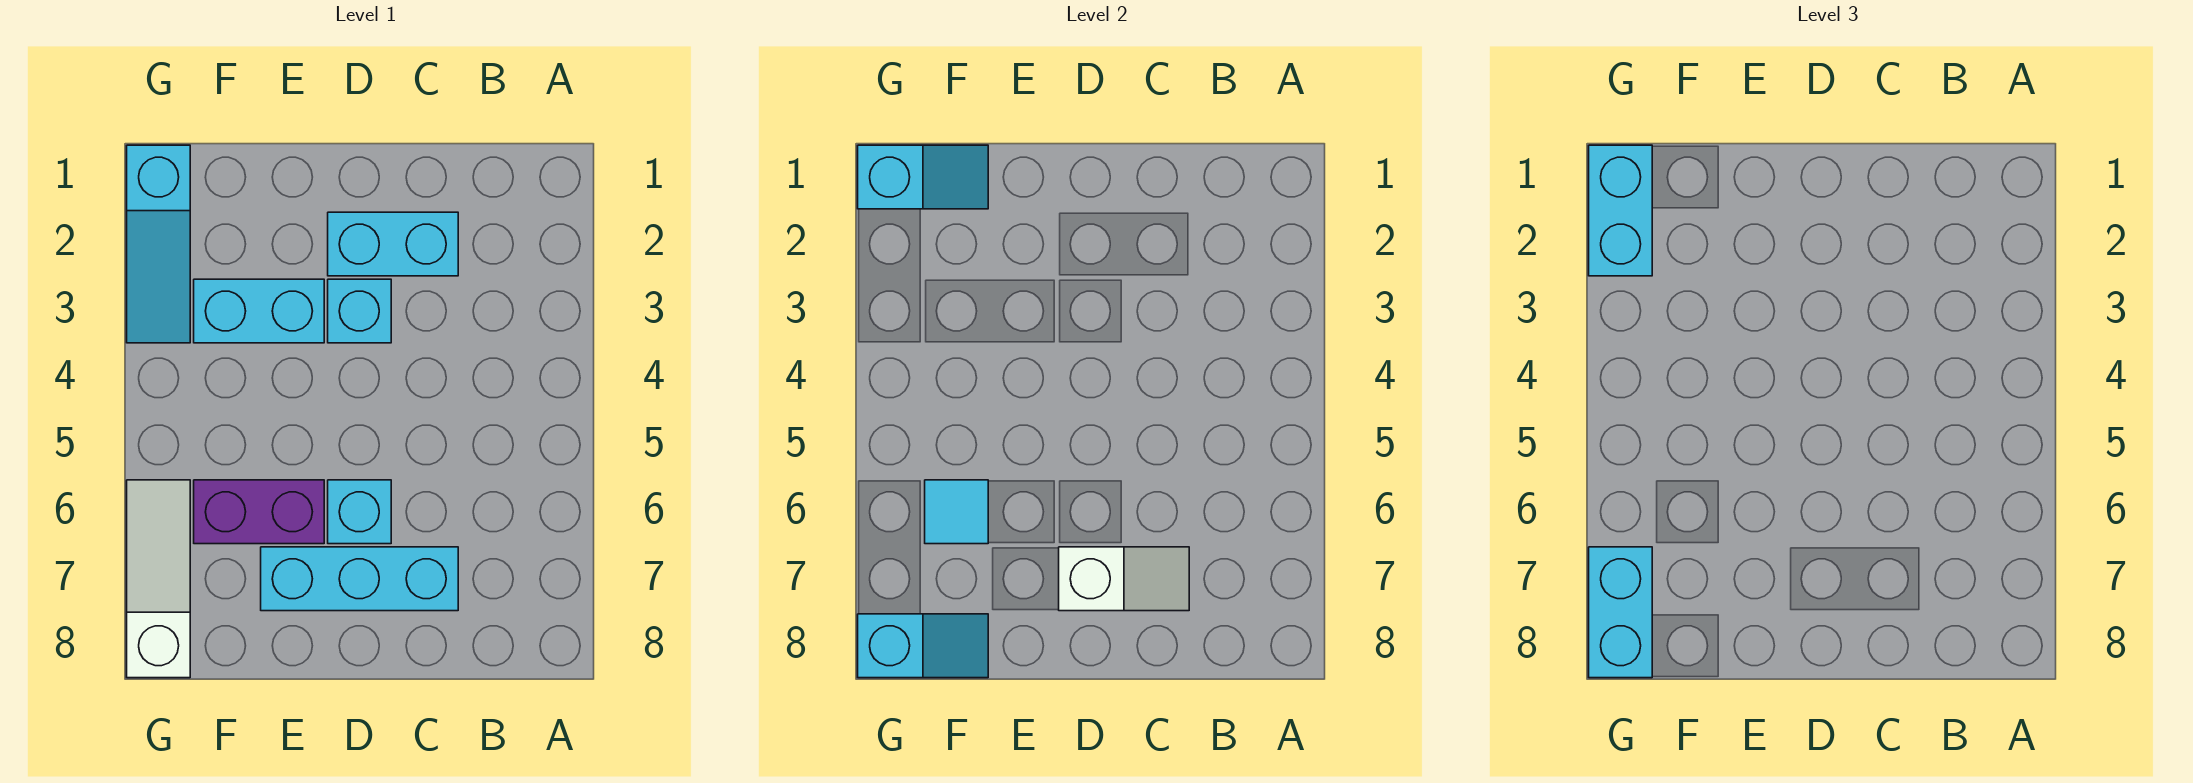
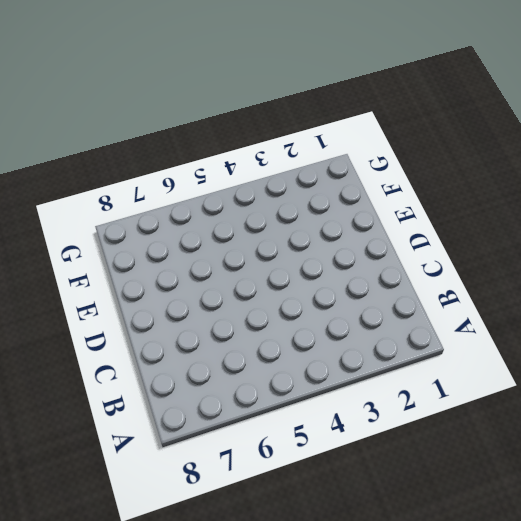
none -> cyan brick C2:D2 level 1
none -> cyan brick C7:E7 level 1
none -> cyan brick D3 level 1

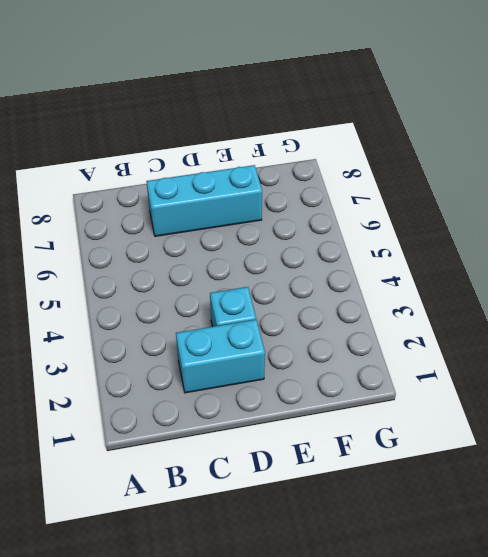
none -> cyan brick D6 level 1
none -> cyan brick E3:F3 level 1
none -> purple brick E6:F6 level 1

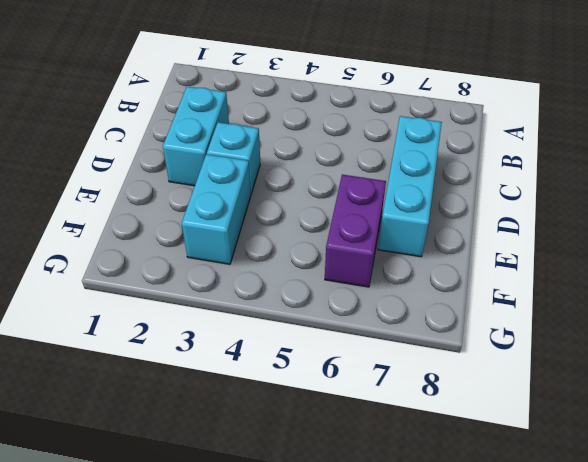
none -> cyan brick D6 level 1
none -> cyan slope G1:G3 level 1 top 1
none -> white slope G6:G8 level 1 top 8

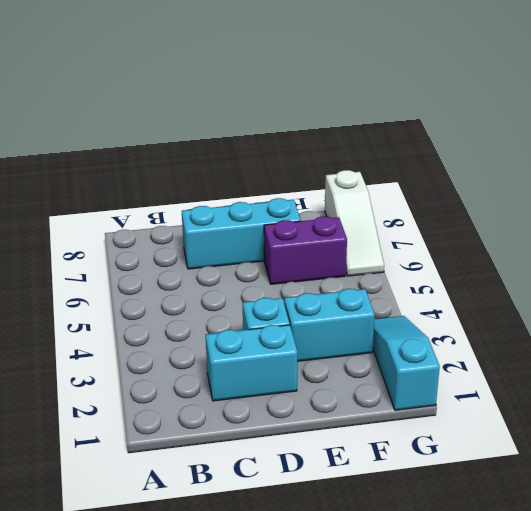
none -> cyan brick D6 level 1
none -> white slope C7:D7 level 2 top D
none -> cyan slope F1:G1 level 2 top G

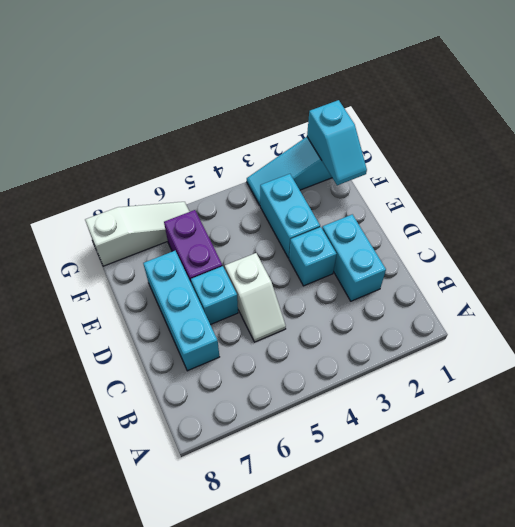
white slope C5:D5 level 1 top D -> white slope C7:D7 level 2 top D
none -> cyan tile F6 level 2
none -> cyan slope F8:G8 level 2 top G
none -> cyan brick G1:G2 level 3

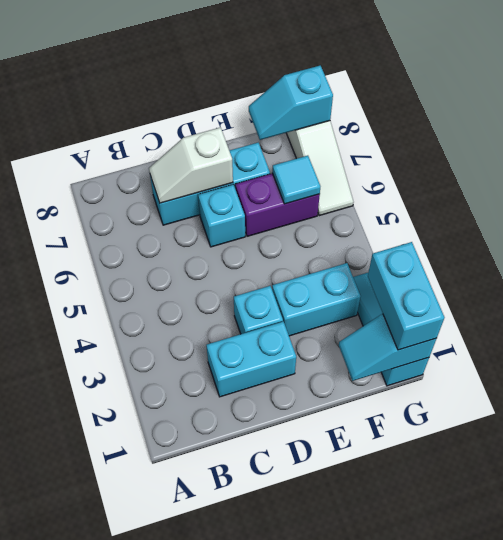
none -> cyan brick G7:G8 level 3

